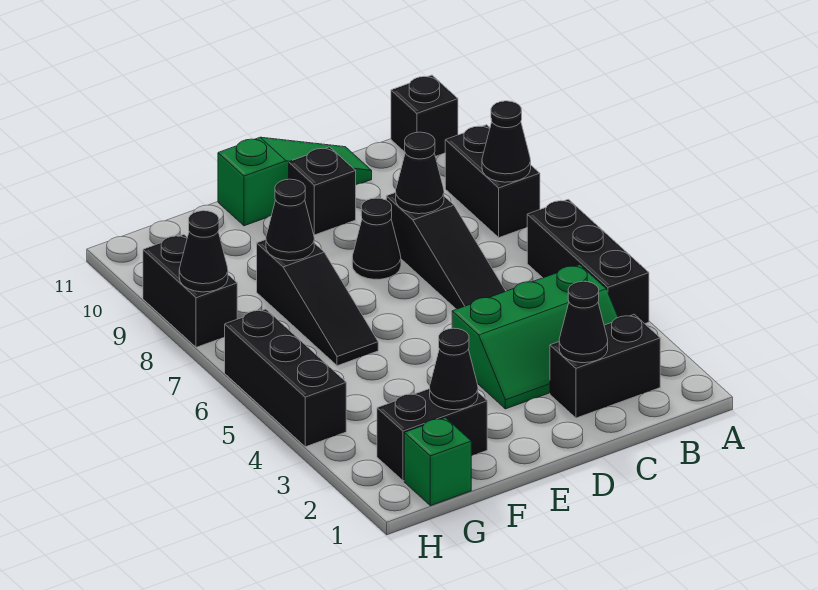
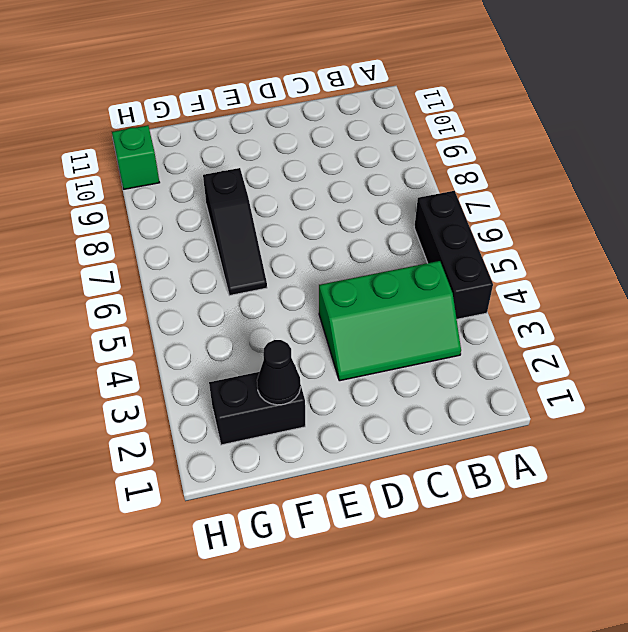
green brick H10 level 1 -> green brick G1 level 1
none -> black brick A8:A9 level 1
none -> black brick A11 level 1
none -> black brick B2:C2 level 1

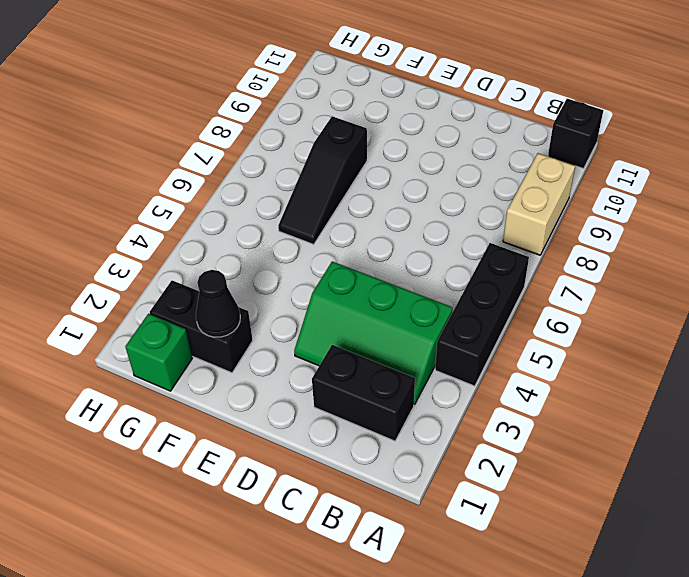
tan brick A8:A9 level 1 -> black brick A8:A9 level 1
none -> black slope C6:C8 level 1 top 8
none -> green slope C11:E11 level 1 top E
none -> black cone D8 level 1

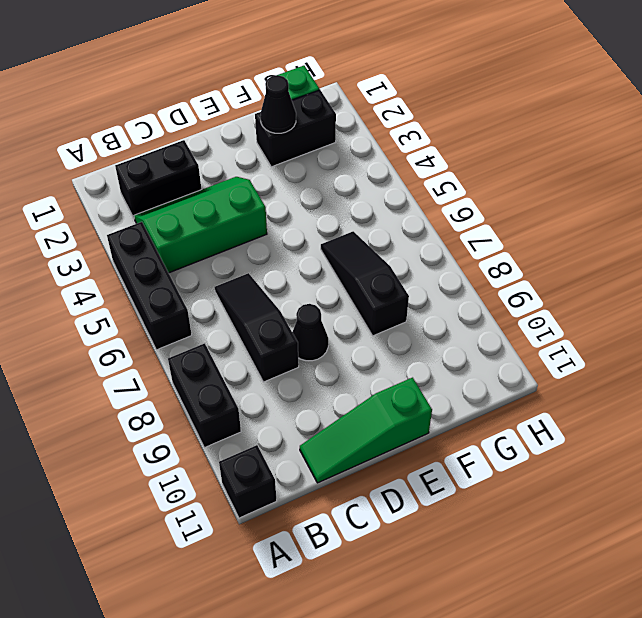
none -> black brick D10 level 1
none -> black brick H4:H6 level 1
none -> black brick H8:H9 level 1

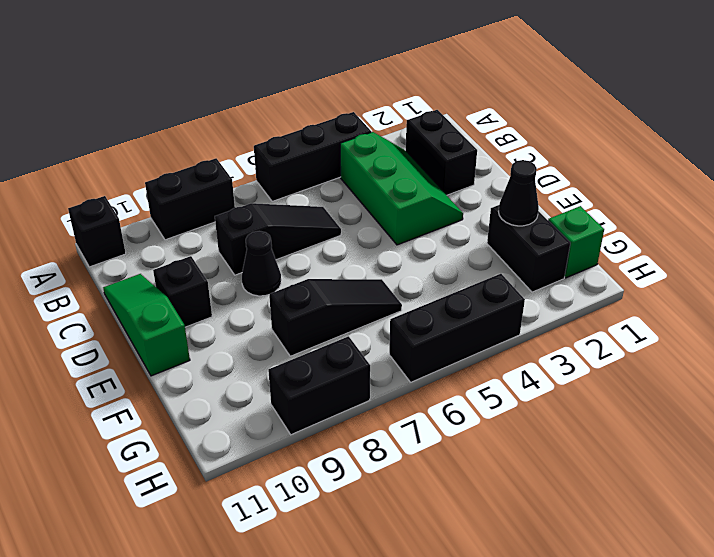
none -> black cone A8 level 2
none -> black cone C2 level 2
none -> black cone C8 level 2

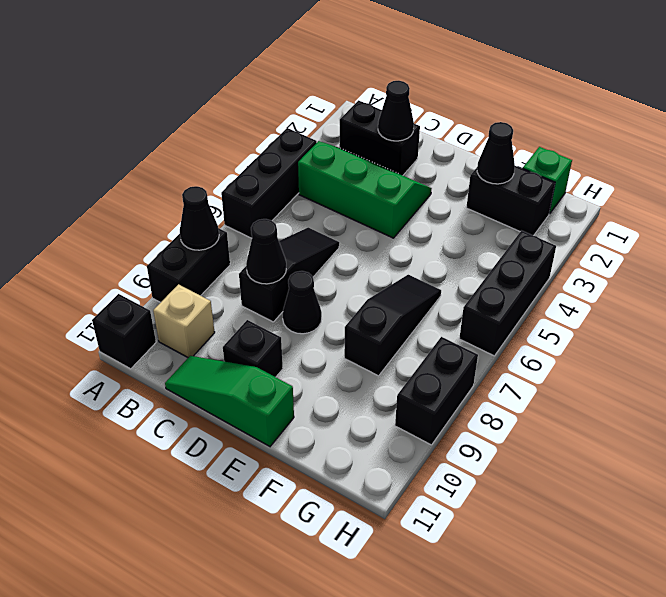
tan brick B10 level 1 -> none
none -> black cone F8 level 2
none -> black cone H8 level 2

